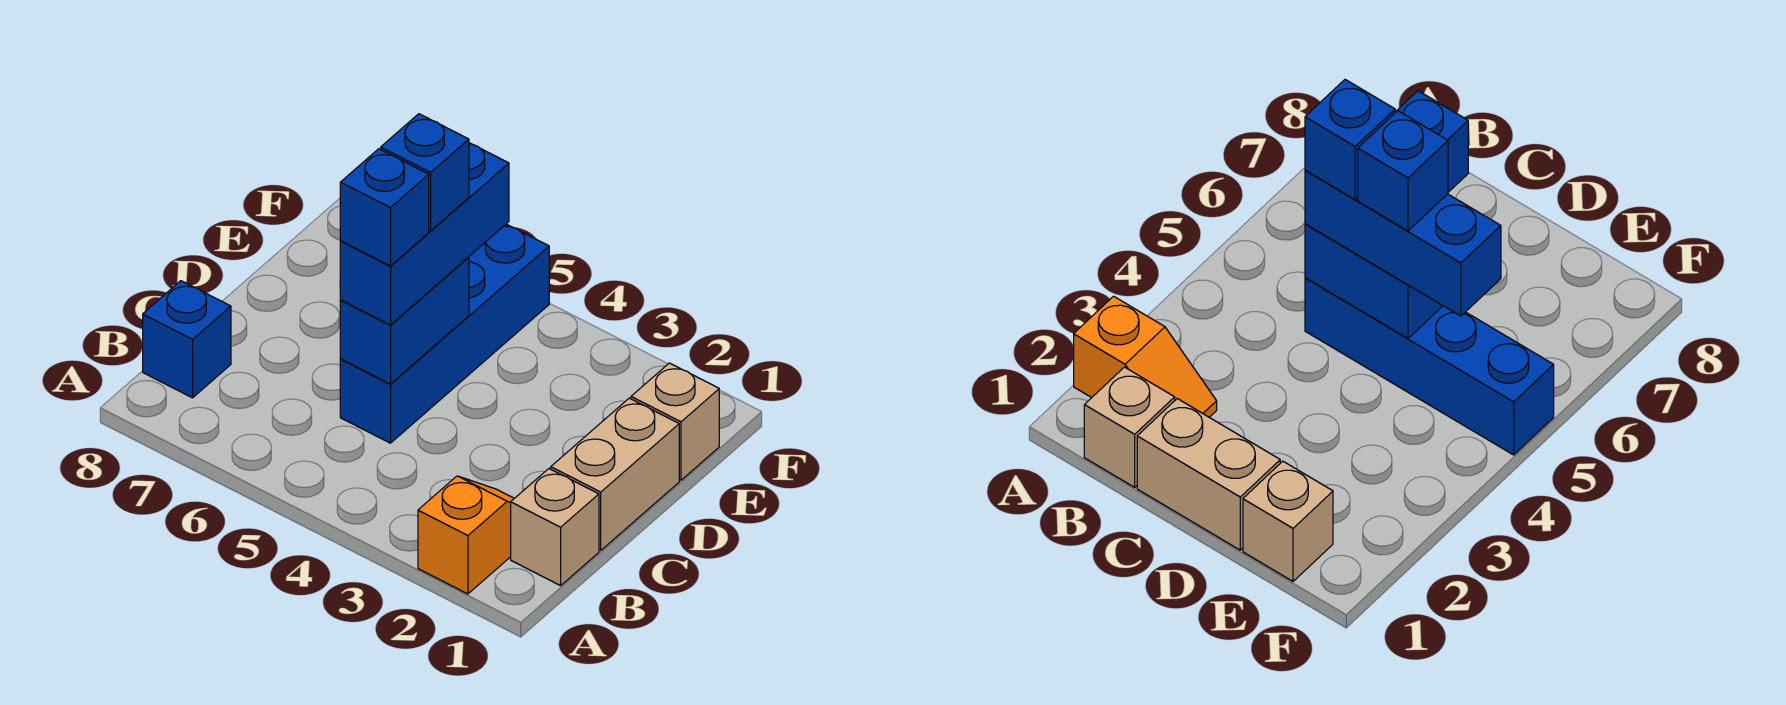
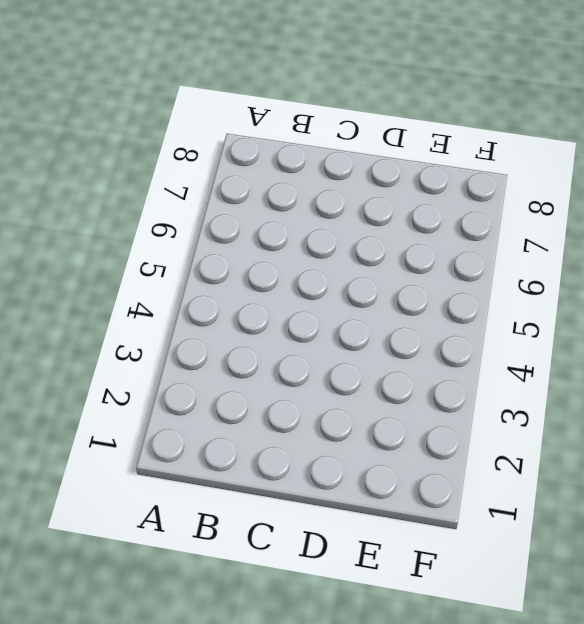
none -> orange slope A2:B2 level 1 top A
none -> tan brick B1 level 1

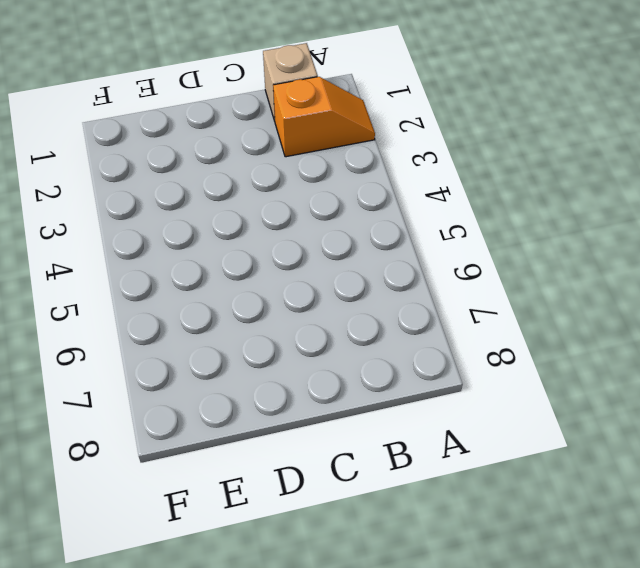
orange slope A2:B2 level 1 top B -> orange slope A2:B2 level 1 top A
none -> blue brick B8 level 1
none -> tan brick C1:D1 level 1

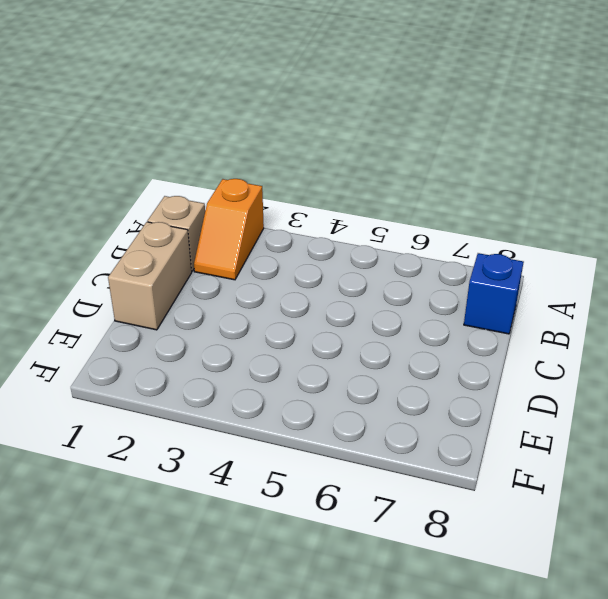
none -> blue brick C5:F5 level 1
none -> tan brick E1 level 1

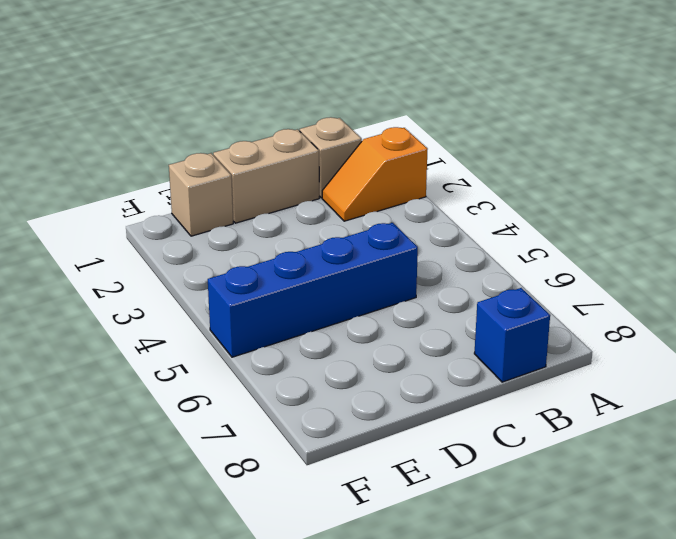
none -> blue brick C5:D5 level 2
none -> blue brick C5:E5 level 3

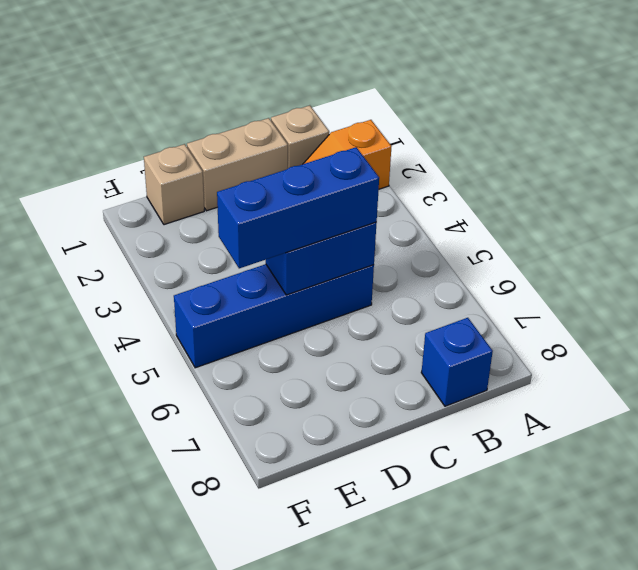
none -> blue brick C5 level 4
none -> blue brick D5 level 4

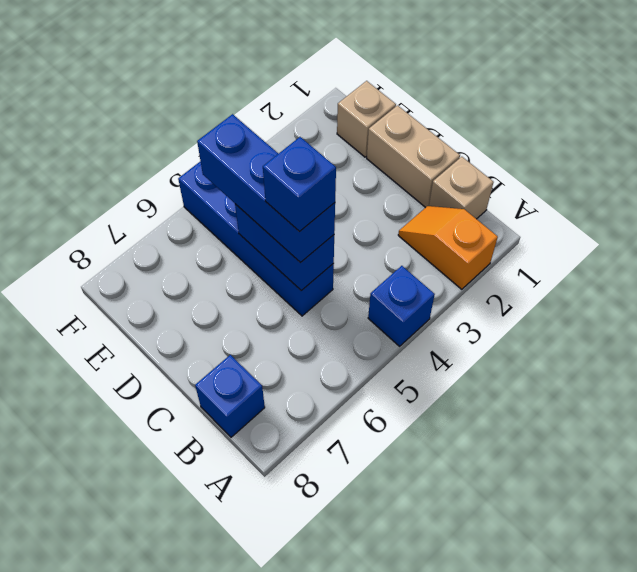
blue brick A4 level 1 -> blue brick D5 level 4

